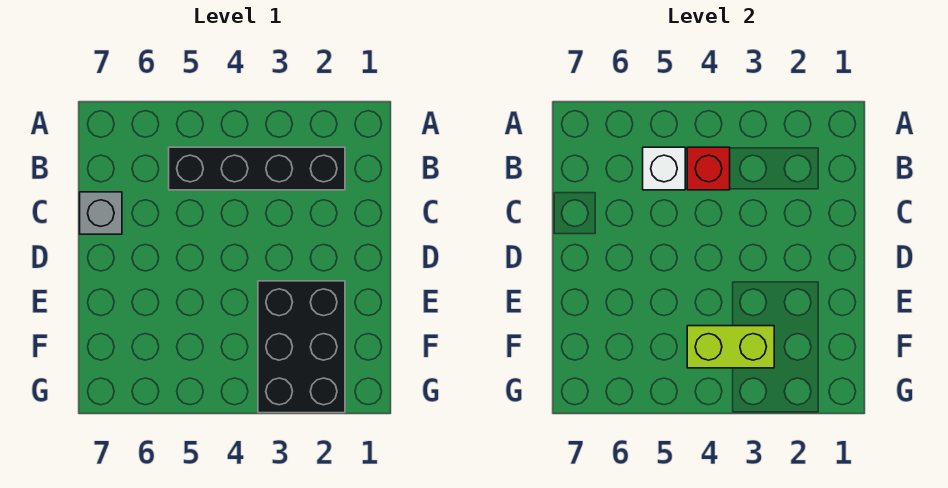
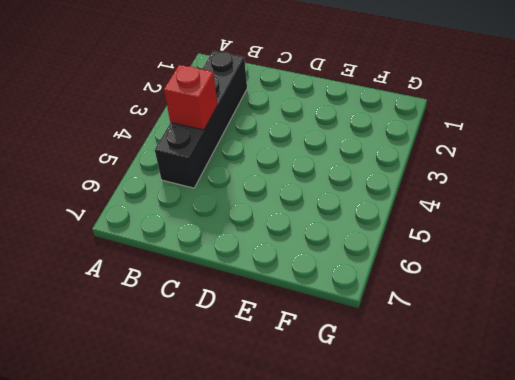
none -> grey brick C7 level 1
none -> black brick E2:G3 level 1

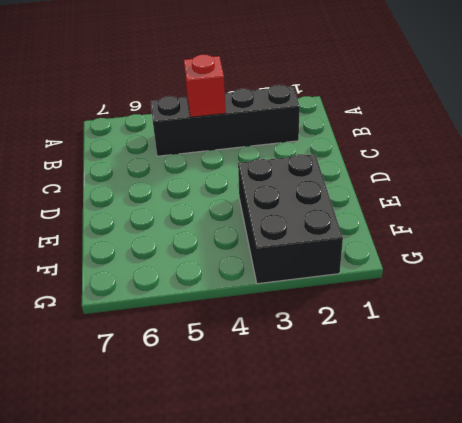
none -> grey brick C7 level 1
none -> white brick B5 level 2

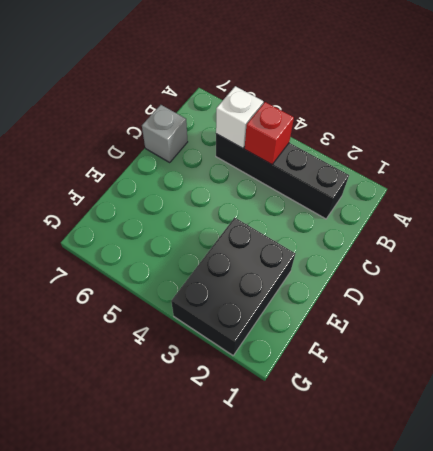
none -> lime brick F3:F4 level 2

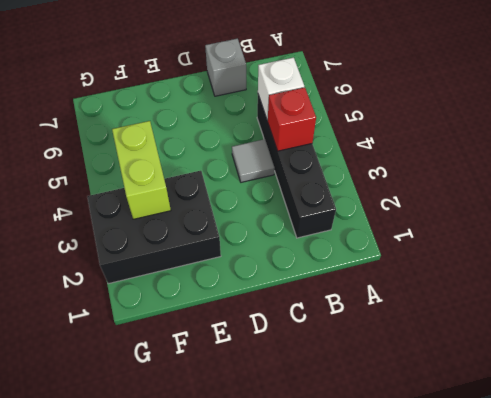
grey tile C4 level 1 -> none

